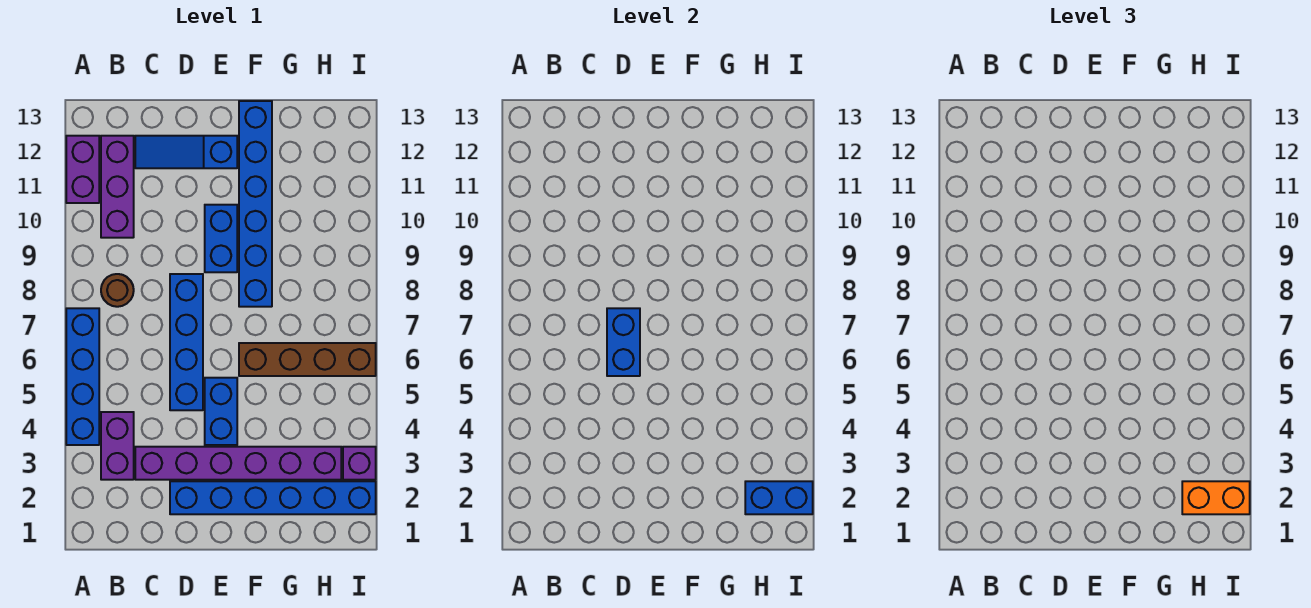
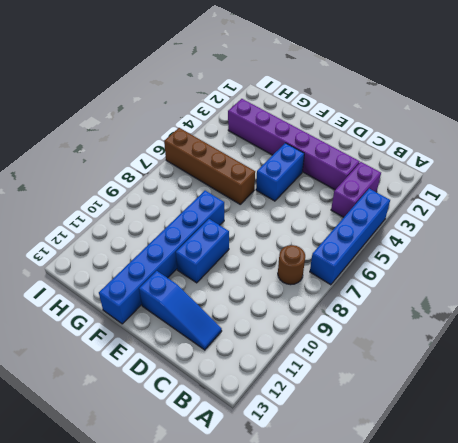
none -> purple brick A11:A12 level 1
none -> purple brick B10:B12 level 1
none -> blue brick D2:I2 level 1

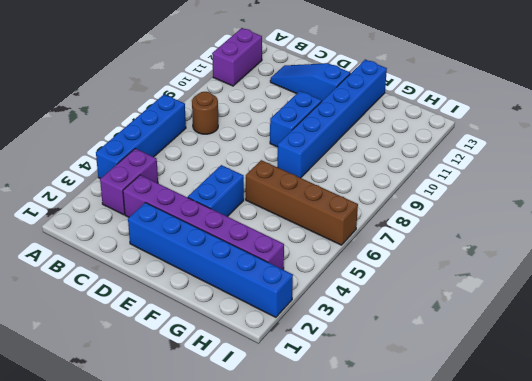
none -> purple brick B10:B12 level 1
none -> blue brick D5:D8 level 1
none -> purple brick I3 level 1

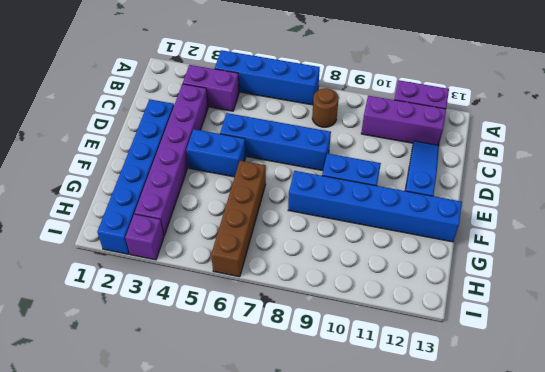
none -> blue brick D6:D7 level 2
none -> blue brick H2:I2 level 2
none -> orange brick H2:I2 level 3

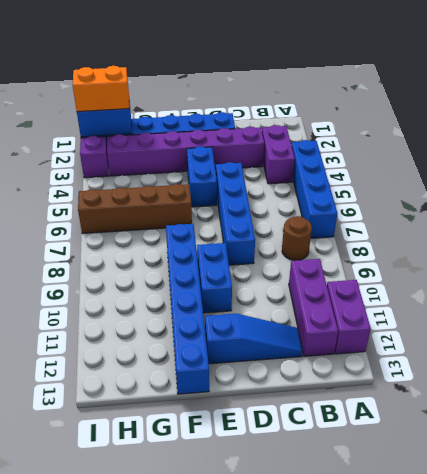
none -> blue brick D6:D7 level 2

